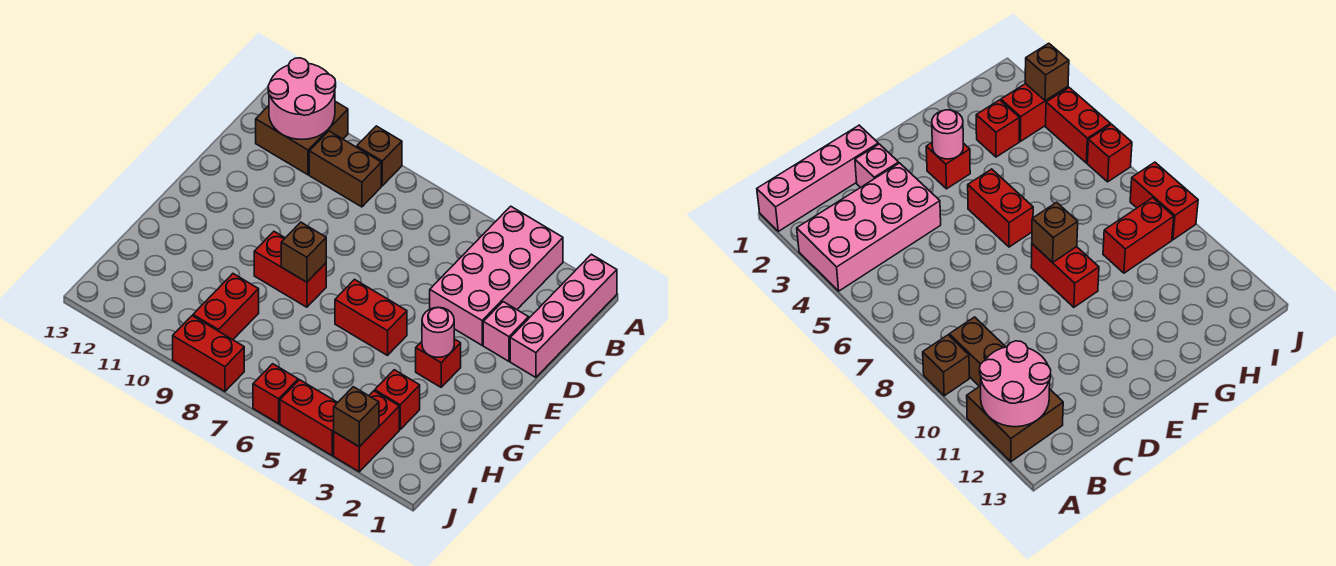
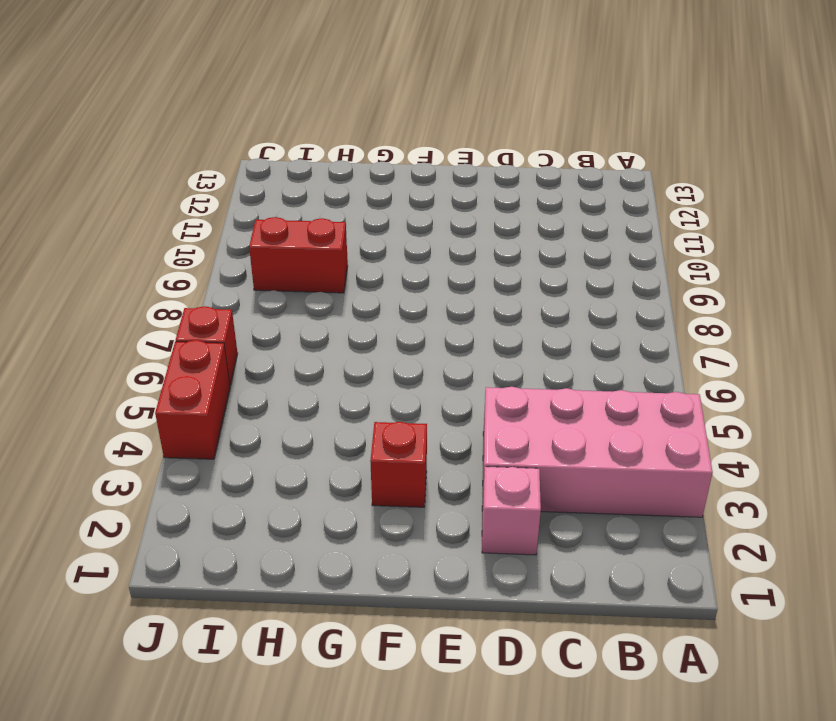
none -> pink brick A1:D1 level 1
none -> brown brick A9 level 1
none -> brown brick A11:B12 level 1

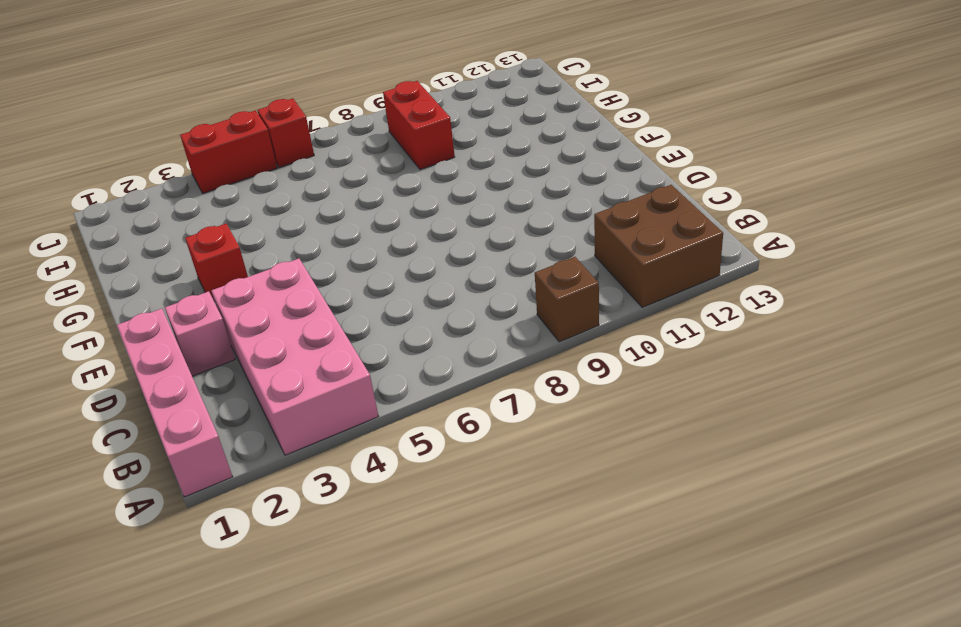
none -> brown brick B9:B10 level 1
none -> red brick F5:F6 level 1
none -> red brick F8:F9 level 1

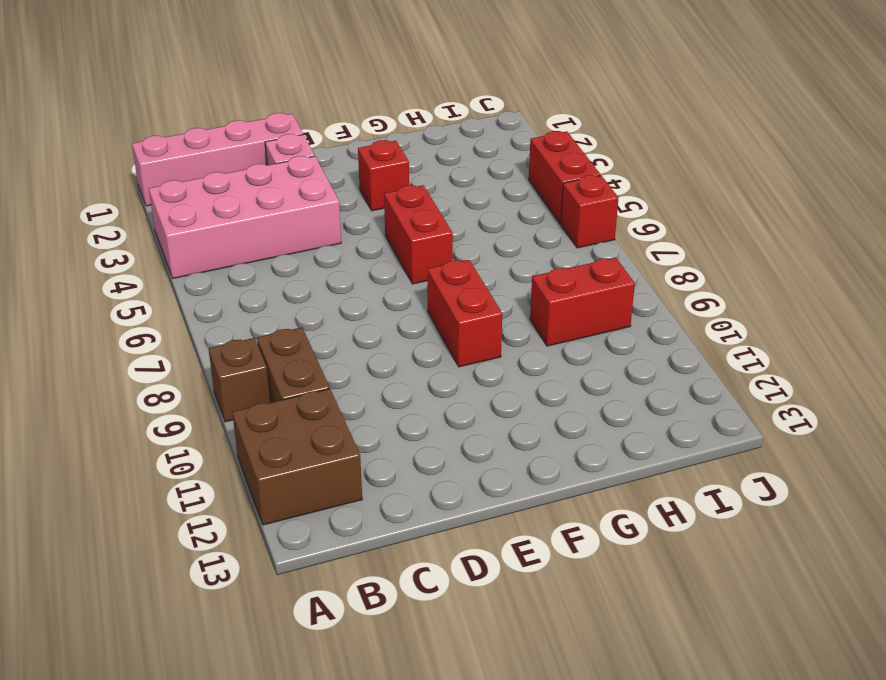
none -> red brick H3 level 1
none -> red brick I3:J3 level 1
none -> red brick J8:J9 level 1

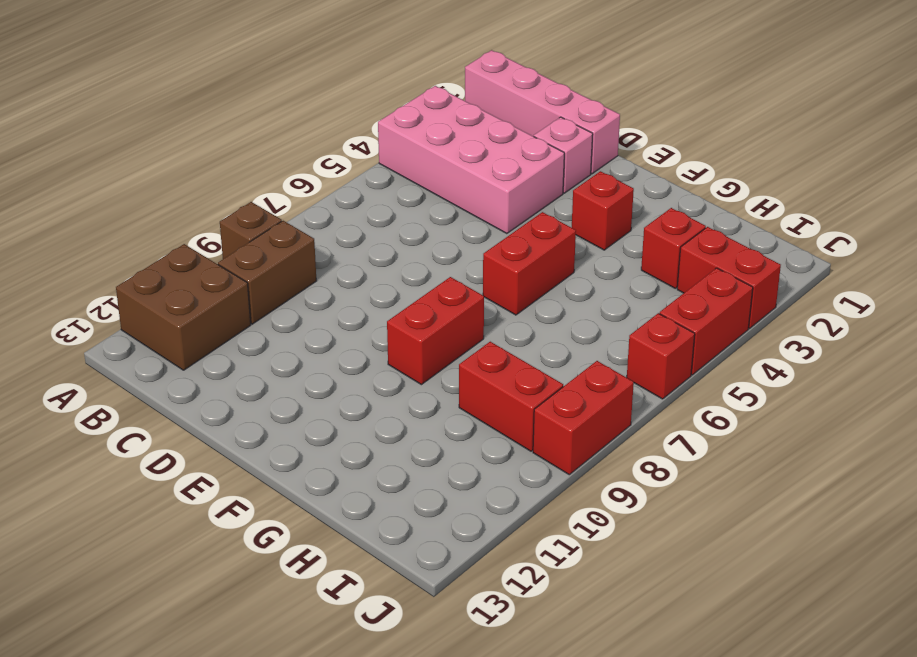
none -> pink round brick A11:B12 level 2
none -> pink round brick F3 level 2
none -> brown brick F8 level 2

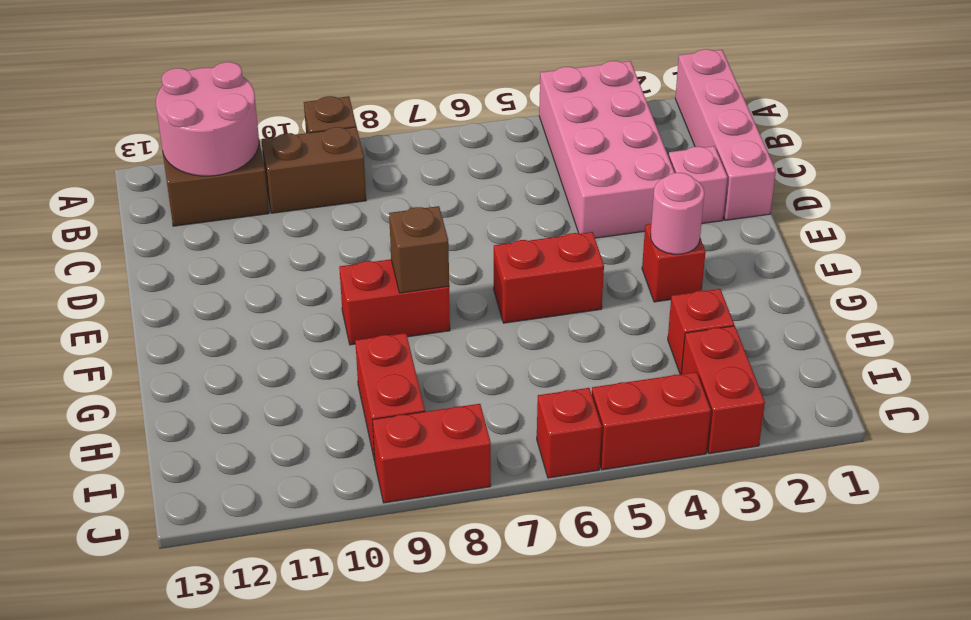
none -> brown brick J3 level 2

